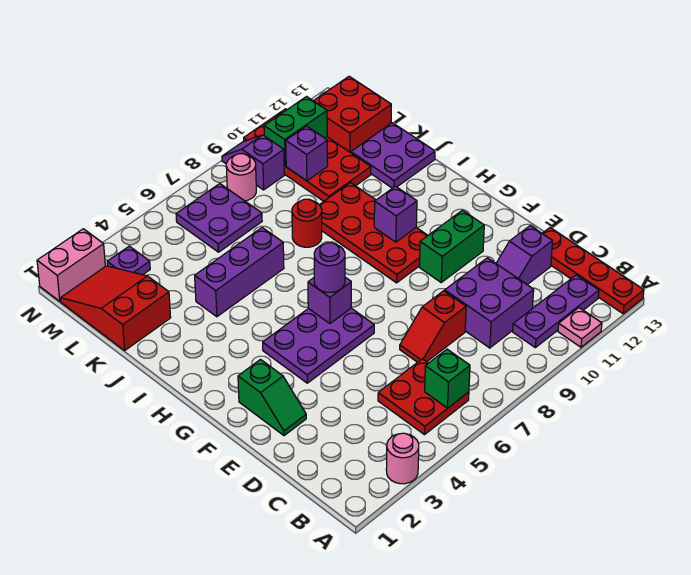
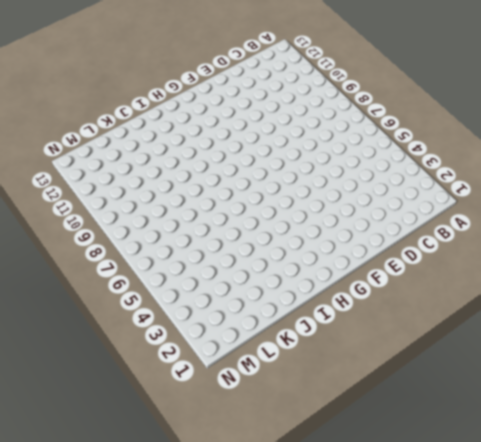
none -> pink round brick A3 level 1
none -> pink plate A11 level 1
none -> red plate A13:D13 level 1

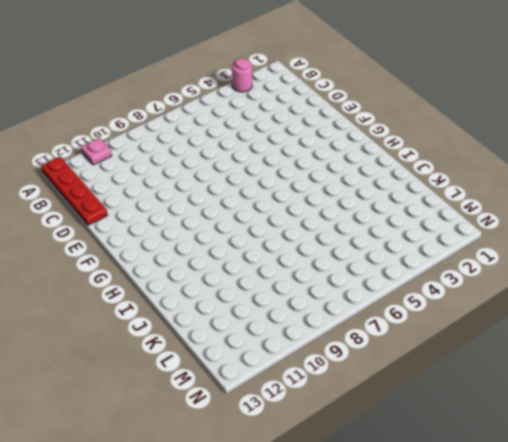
none -> red plate B5:C6 level 1
none -> purple plate B10:B12 level 1
none -> purple brick C9:D10 level 1

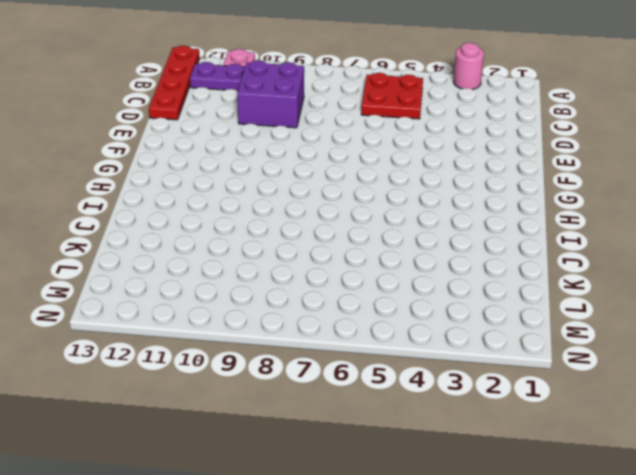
none -> red slope D7:D8 level 1 top 8
none -> purple slope D11:D12 level 1 top 12
none -> green slope E2:F2 level 1 top F

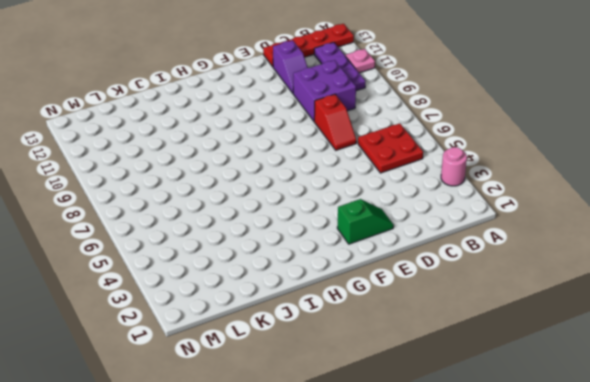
none -> purple plate F4:G6 level 1
none -> green brick F10:F11 level 1
none -> red plate G9:J10 level 1

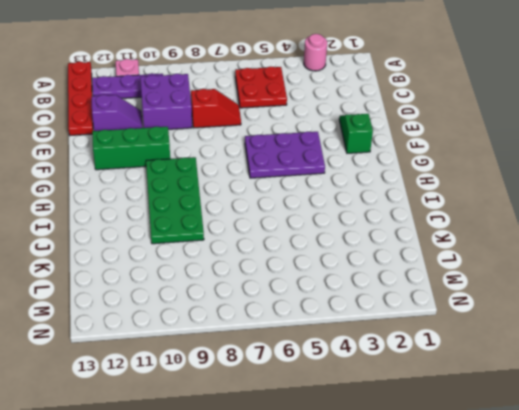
green brick F10:F12 level 1 -> green brick F10:F11 level 1
green plate G9:J10 level 1 -> red plate G9:J10 level 1
none -> purple brick J4:J6 level 1
none -> red round brick J8 level 1
none -> purple plate J12:K13 level 1

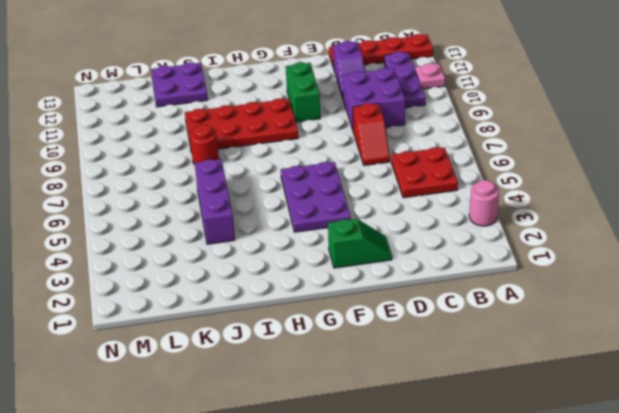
none -> red slope K1:M2 level 1 top K
none -> red plate K10:N11 level 1
none -> purple plate L6:M7 level 1

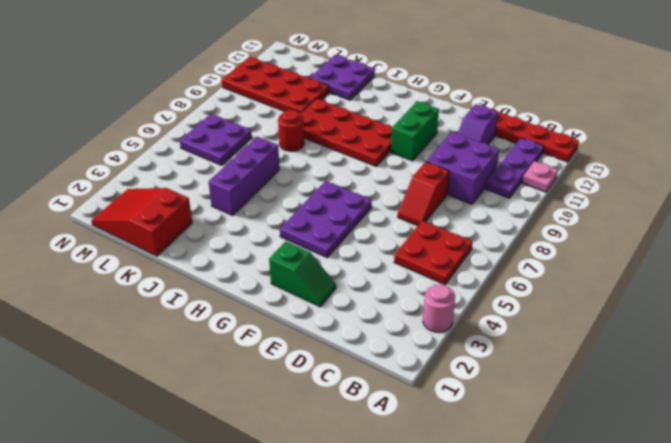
none -> red brick L12:M13 level 1
none -> purple plate M3 level 1
none -> pink round brick M8 level 1

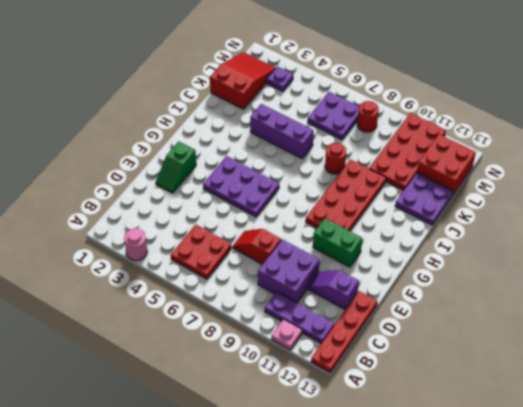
red round brick M8 level 1 -> pink round brick M8 level 1
none -> purple slope M9:N9 level 1 top M
none -> pink brick N1:N2 level 1
none -> green brick B6 level 2

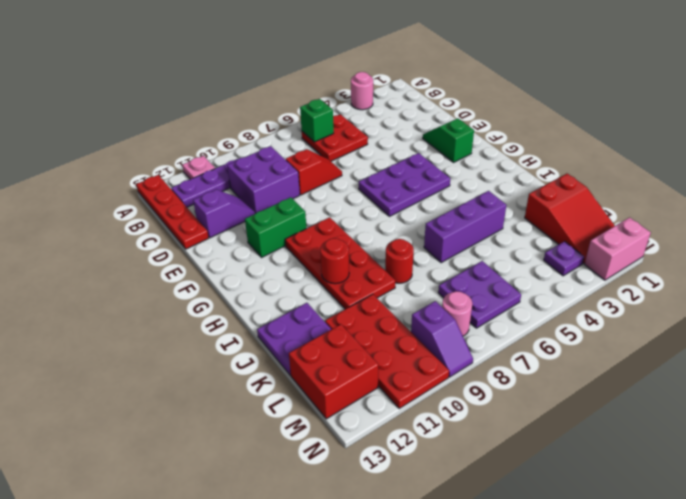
red round brick I10 level 2 -> none
none -> purple brick G6 level 2
none -> purple brick H10 level 2
none -> purple brick L10 level 2

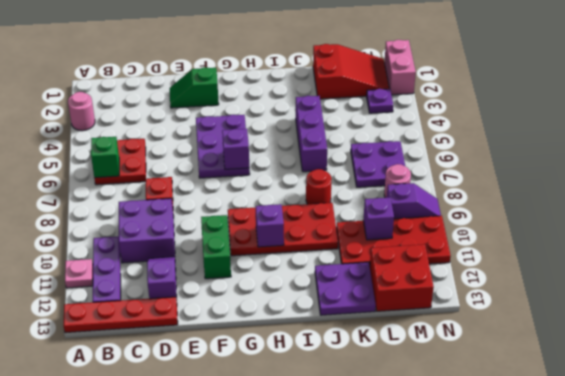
none -> green brick M10:M11 level 2
none -> purple round brick G6 level 3

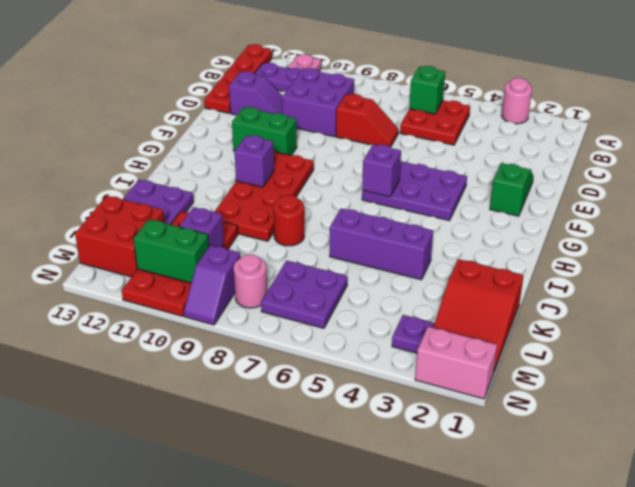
none -> purple round brick G6 level 3

